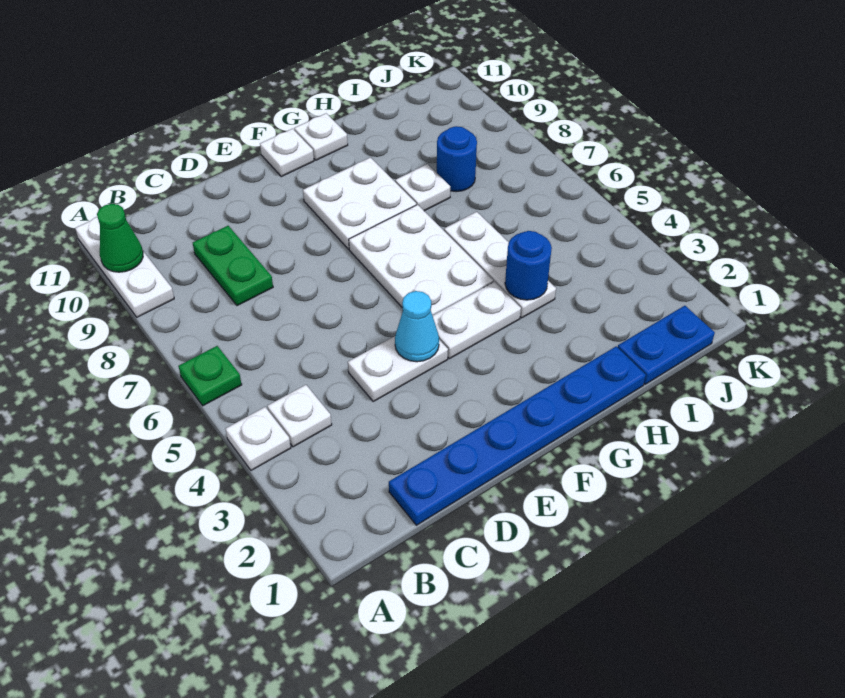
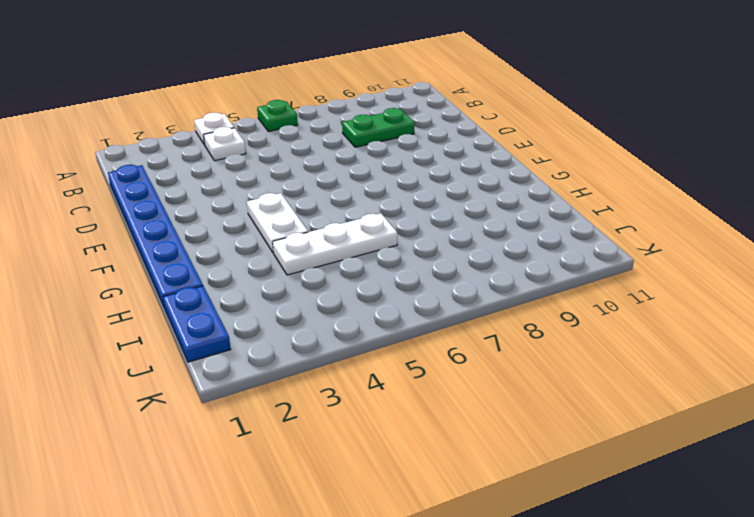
none -> white plate A9:A11 level 1
none -> white plate D4:E4 level 1
none -> white plate F5:G7 level 1

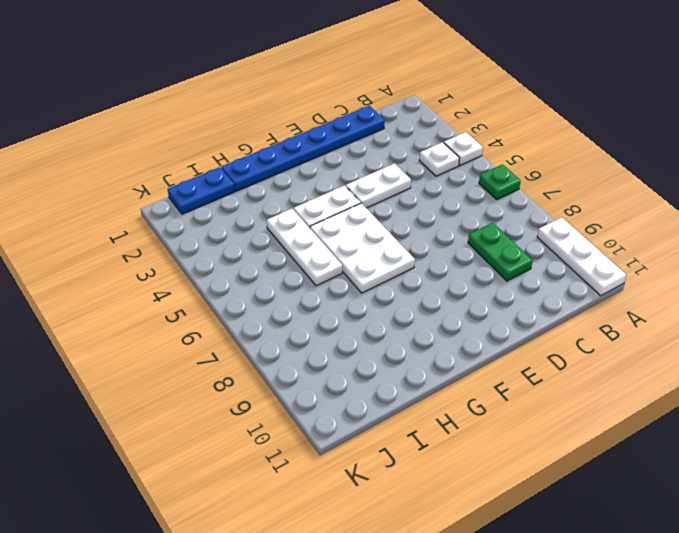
none -> white plate F8:G9 level 1
none -> white plate F11 level 1
none -> white plate G11 level 1

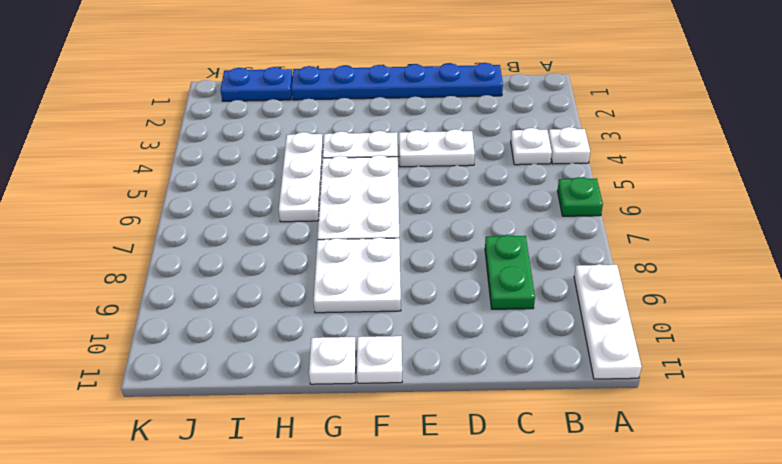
none -> white plate H8 level 1
none -> blue round brick I8 level 1
none -> green cone A10 level 2

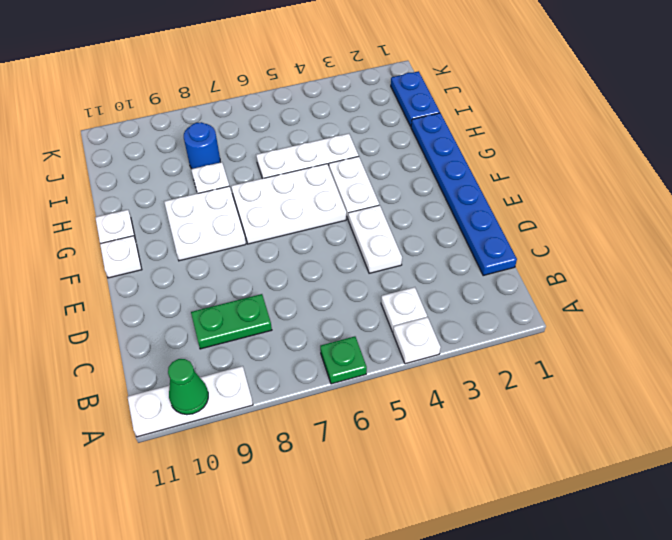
none -> cyan cone E4 level 2
none -> blue round brick H4 level 2

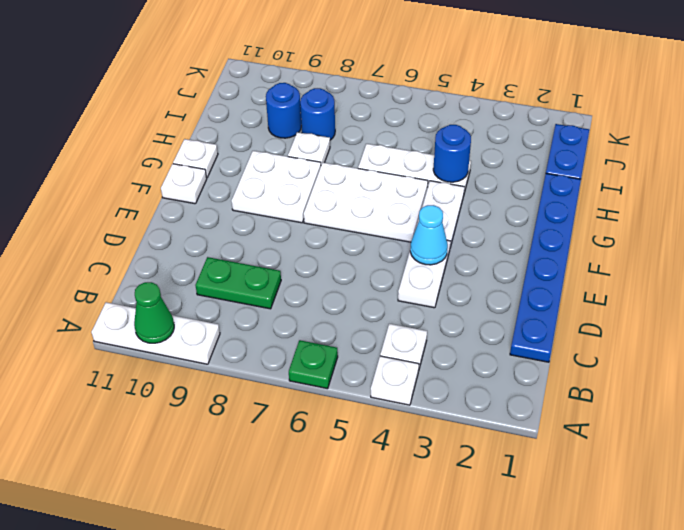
blue round brick I9 level 1 -> none

